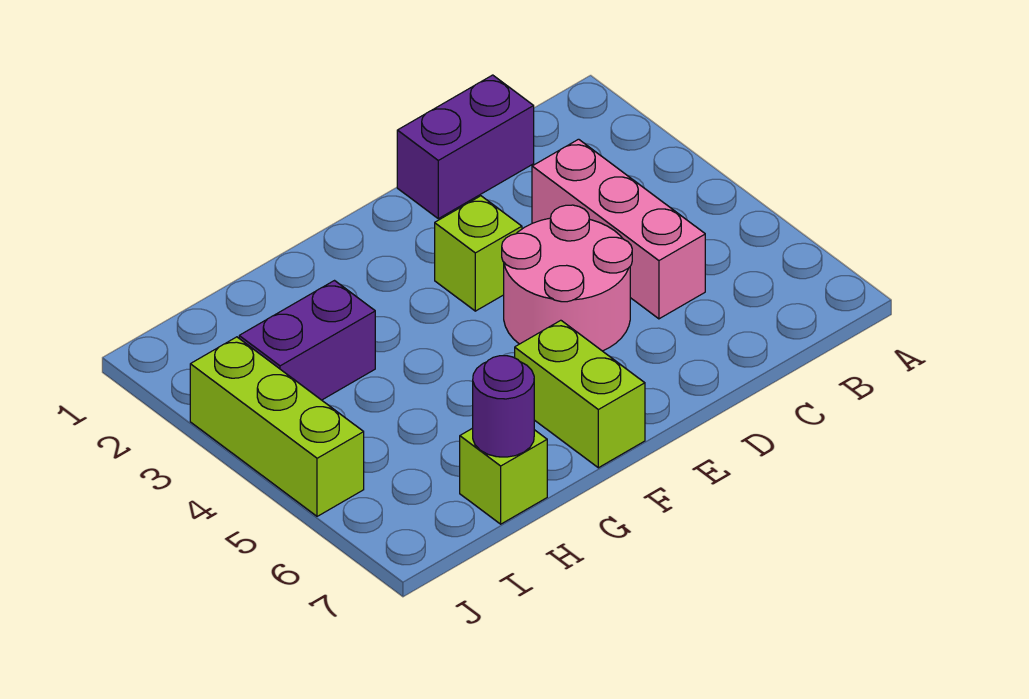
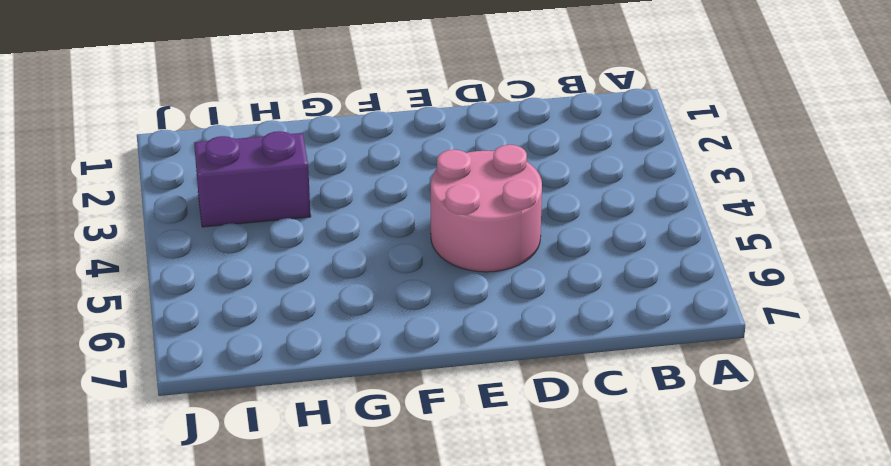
none -> purple brick C1:D1 level 1
none -> pink brick C3:C5 level 1

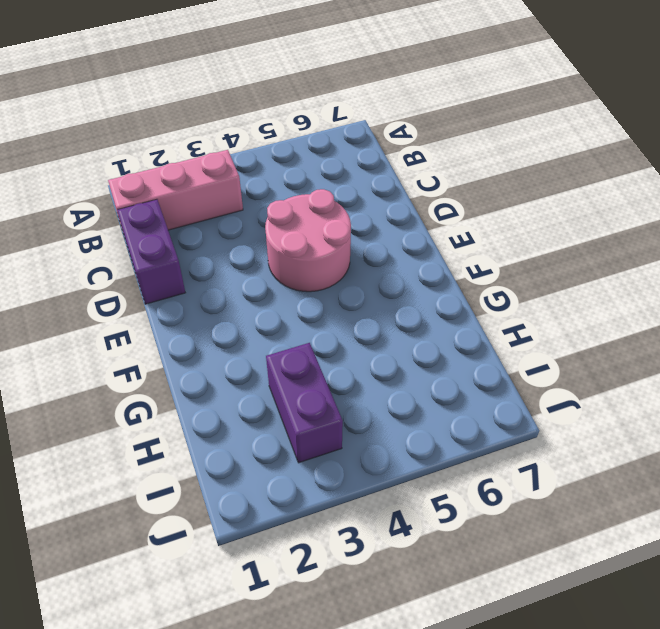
pink brick B1:B3 level 1 -> pink brick C3:C5 level 1
none -> lime brick E3 level 1
none -> lime brick F6:F7 level 1

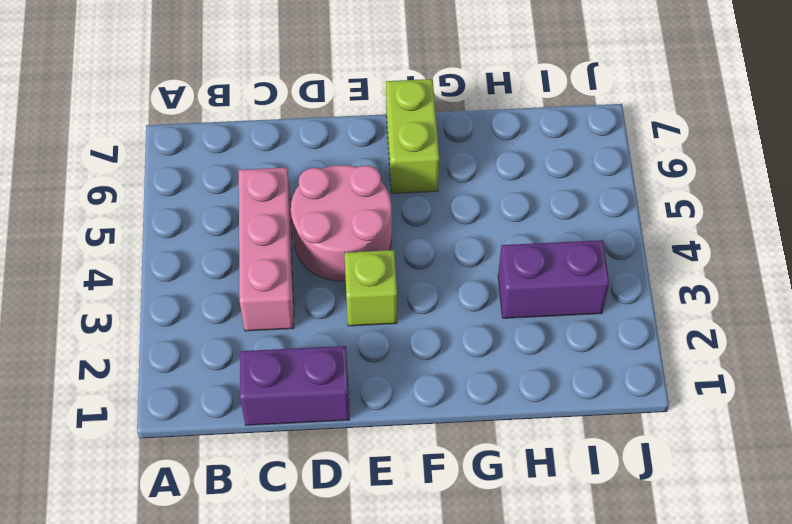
none -> lime brick H7 level 1
none -> lime brick J3:J5 level 1

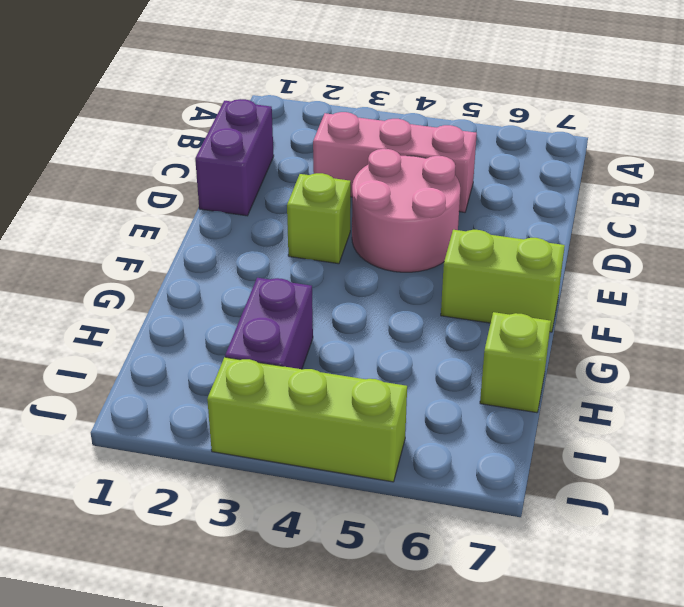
none -> purple round brick H7 level 2

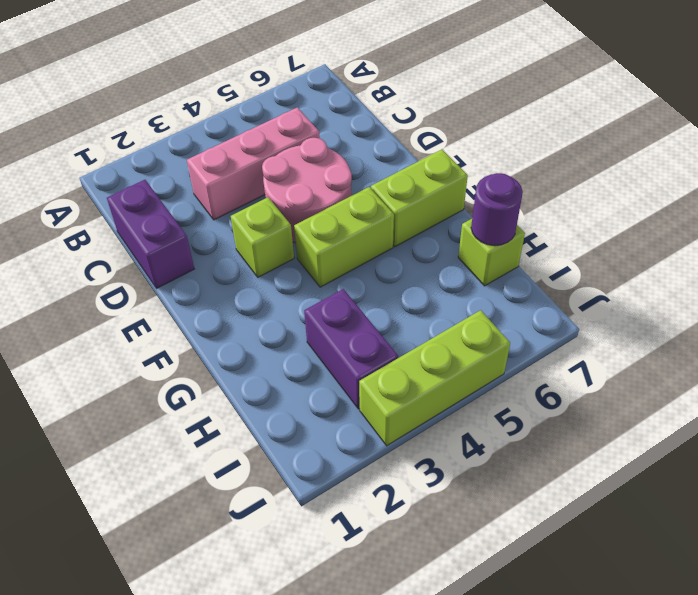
lime brick F4:F5 level 1 -> none

